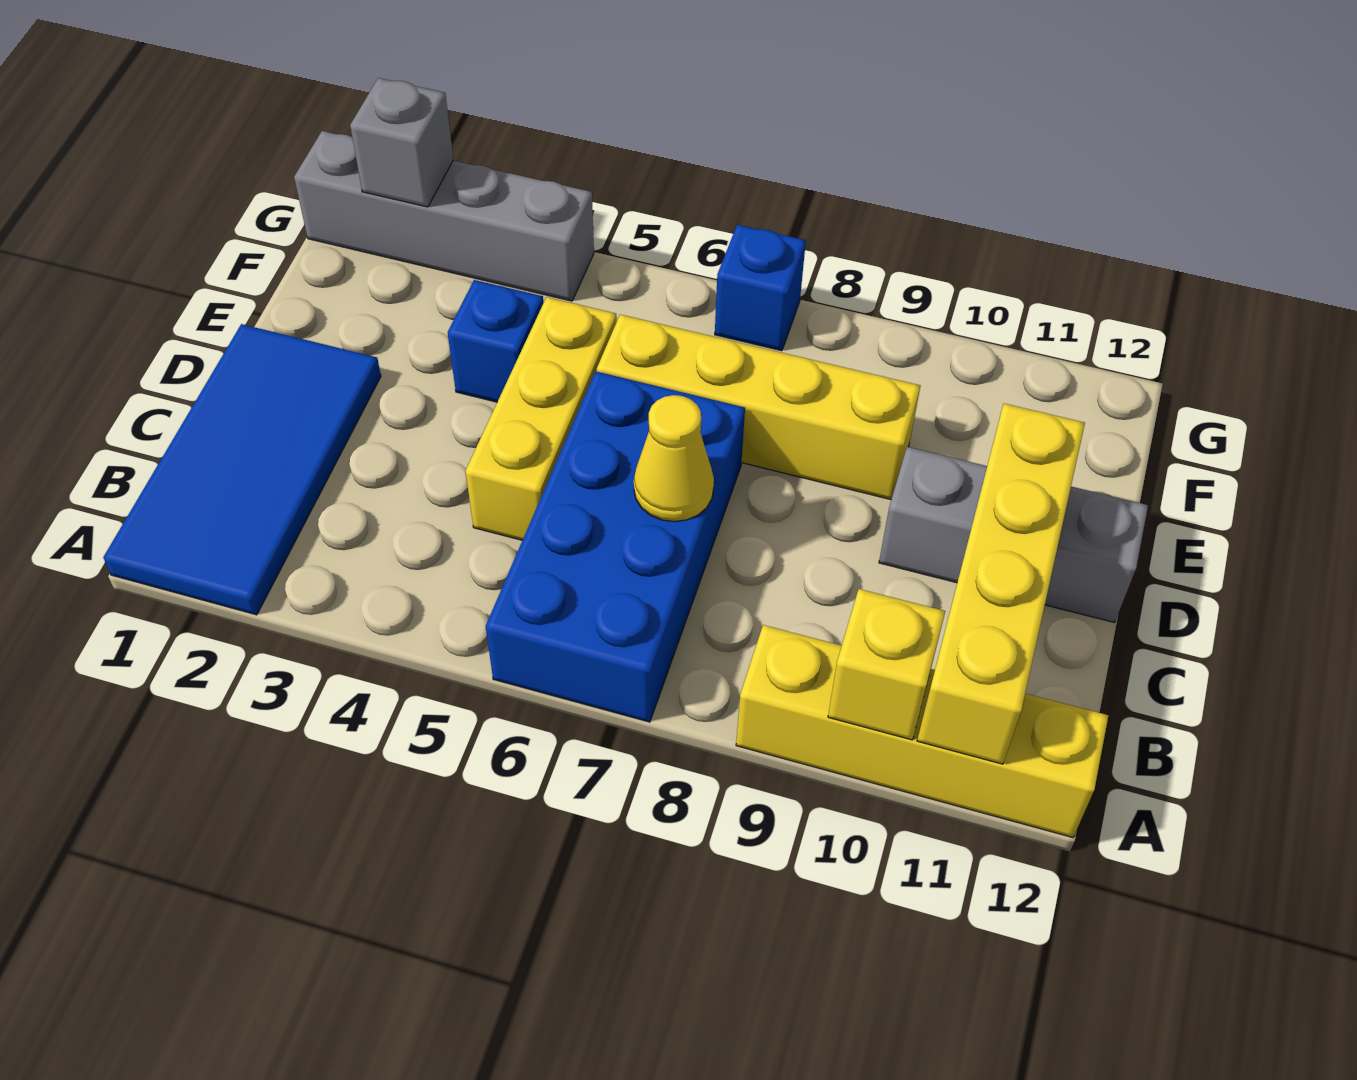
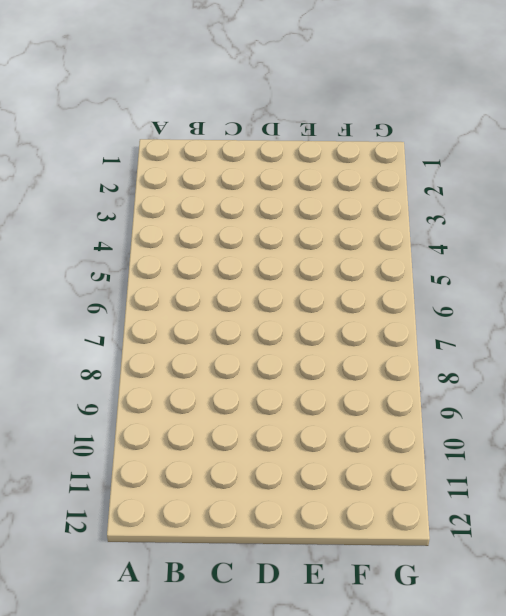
none -> blue tile A1:D2 level 1
none -> blue brick A6:D7 level 1
none -> yellow brick A9:A12 level 1

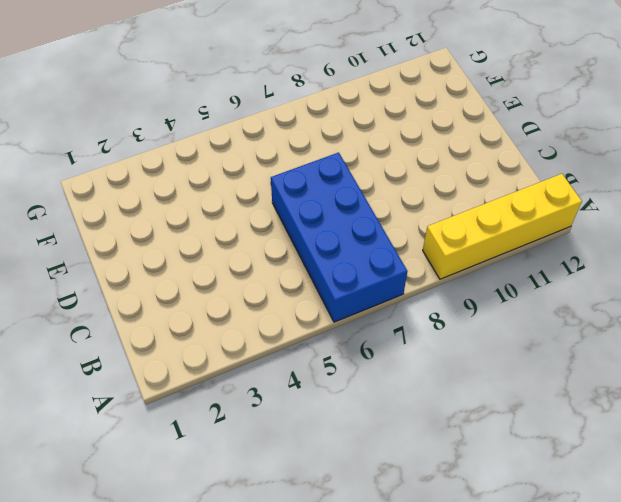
none -> blue tile A1:D2 level 1
none -> yellow brick C5:E5 level 1
none -> grey brick D10:D12 level 1

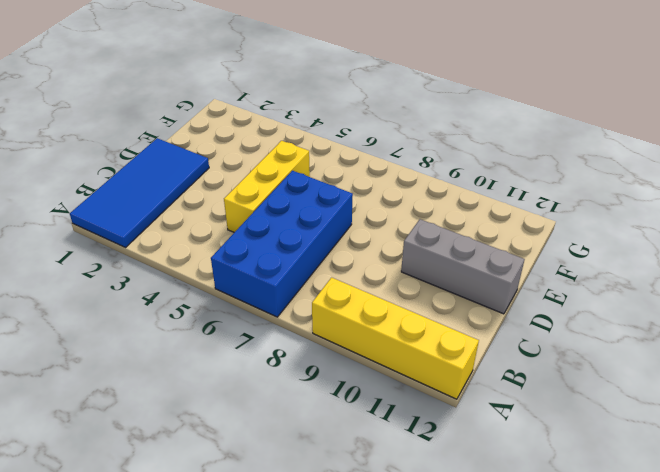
none -> blue brick E4 level 1
none -> yellow brick E6:E9 level 1
none -> grey brick G1:G4 level 1

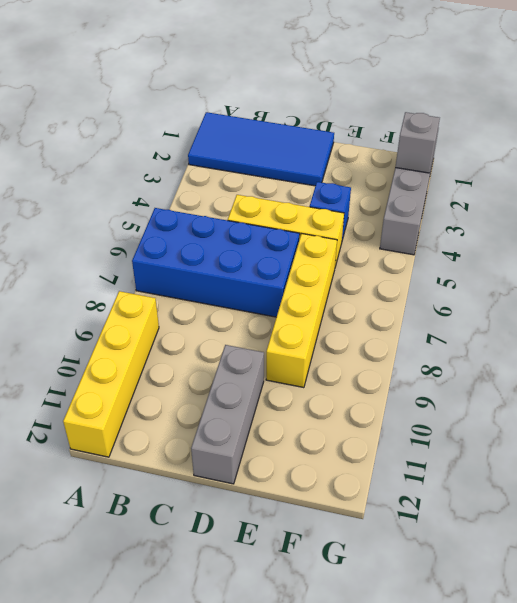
none -> blue brick G7 level 1
none -> yellow brick A10 level 2
none -> yellow brick A11:D11 level 2

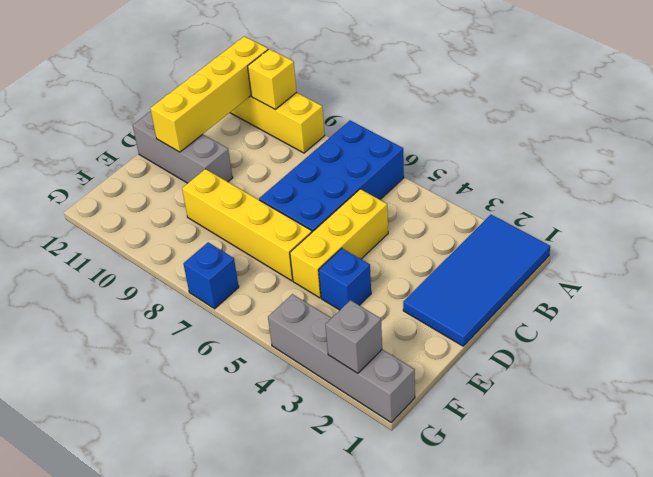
none -> yellow cone C7 level 2

